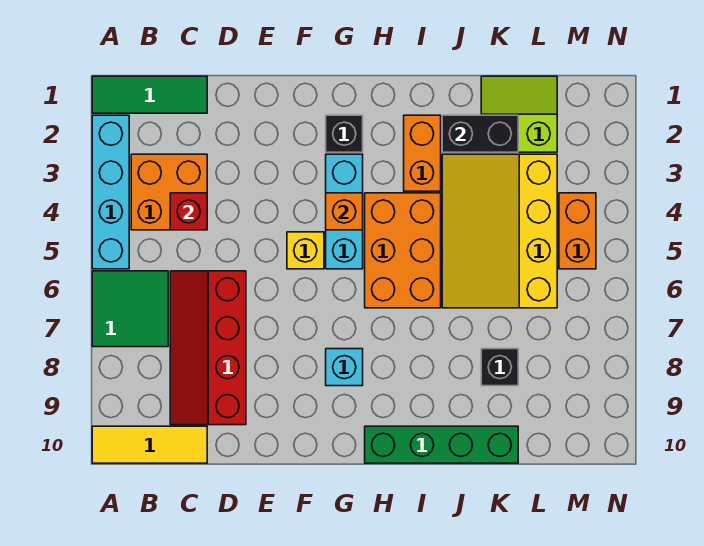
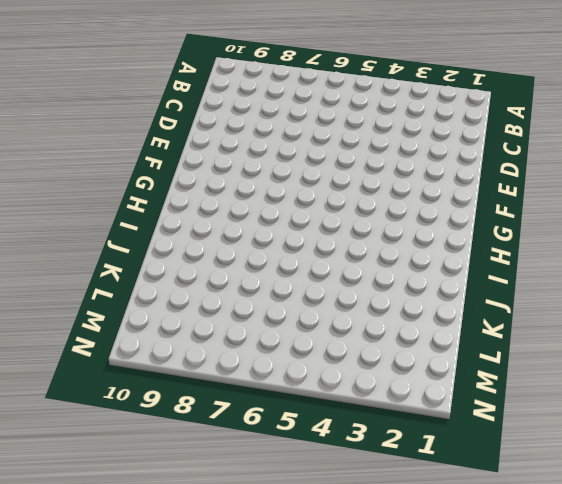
none -> green tile A1:C1 level 1
none -> cyan brick A2:A5 level 1
none -> green tile A6:B7 level 1

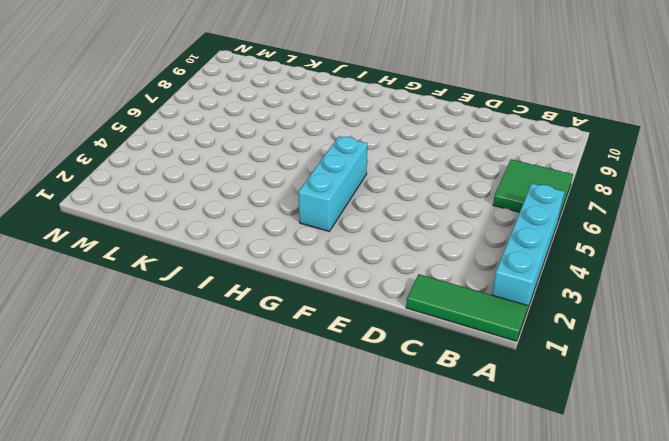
none -> yellow tile A10:C10 level 1
none -> orange brick B3:C4 level 1
none -> red slope C6:D9 level 1 top D

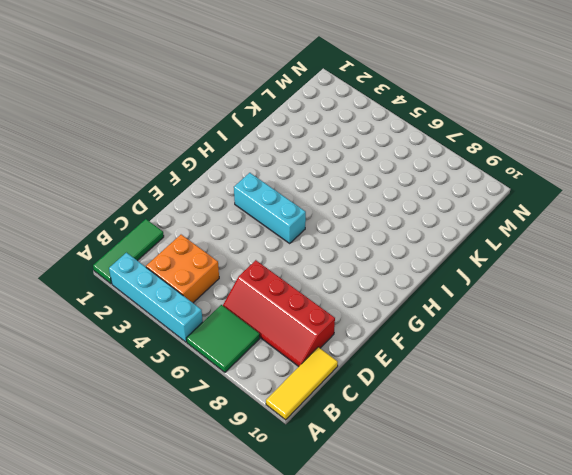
none -> yellow brick F5 level 1
none -> black brick G2 level 1
none -> cyan brick G8 level 1

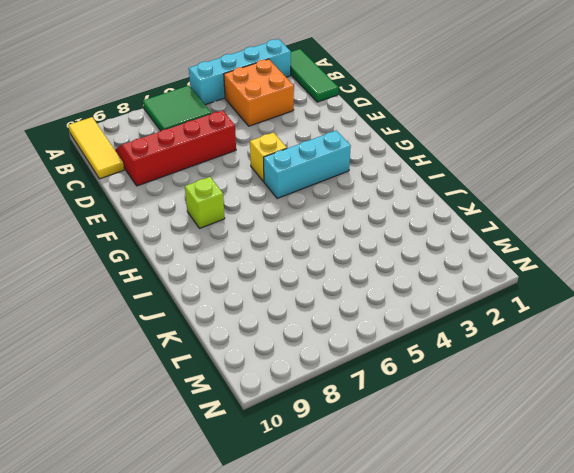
lime brick G8 level 1 -> cyan brick G8 level 1
none -> black brick G2 level 1
none -> orange brick H4:I6 level 1
none -> green brick H10:K10 level 1

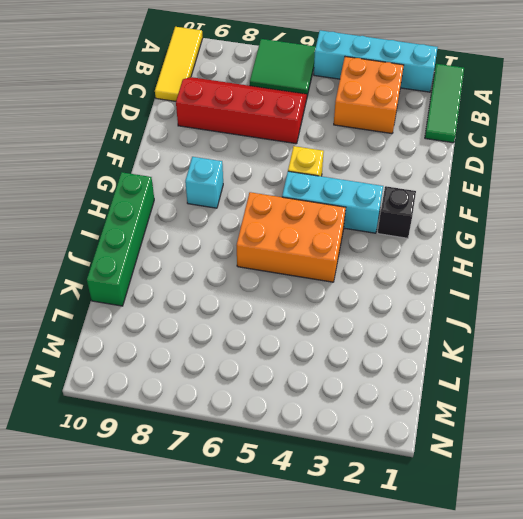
none -> orange brick I2:I3 level 1
none -> yellow slope J3:L6 level 1 top L
none -> lime slope K1:L2 level 1 top 2

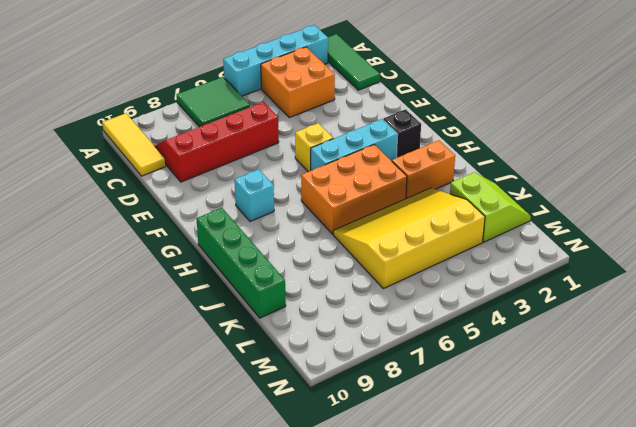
none -> black brick K8 level 1
none -> orange brick M4:M5 level 1
none -> red brick C4 level 2

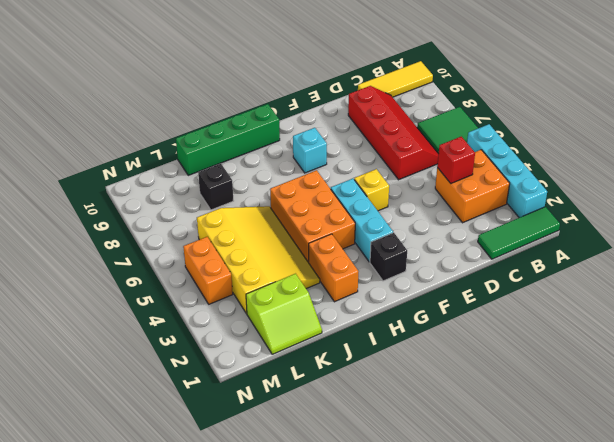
none -> orange brick G4 level 2
none -> black brick J2:K2 level 2

